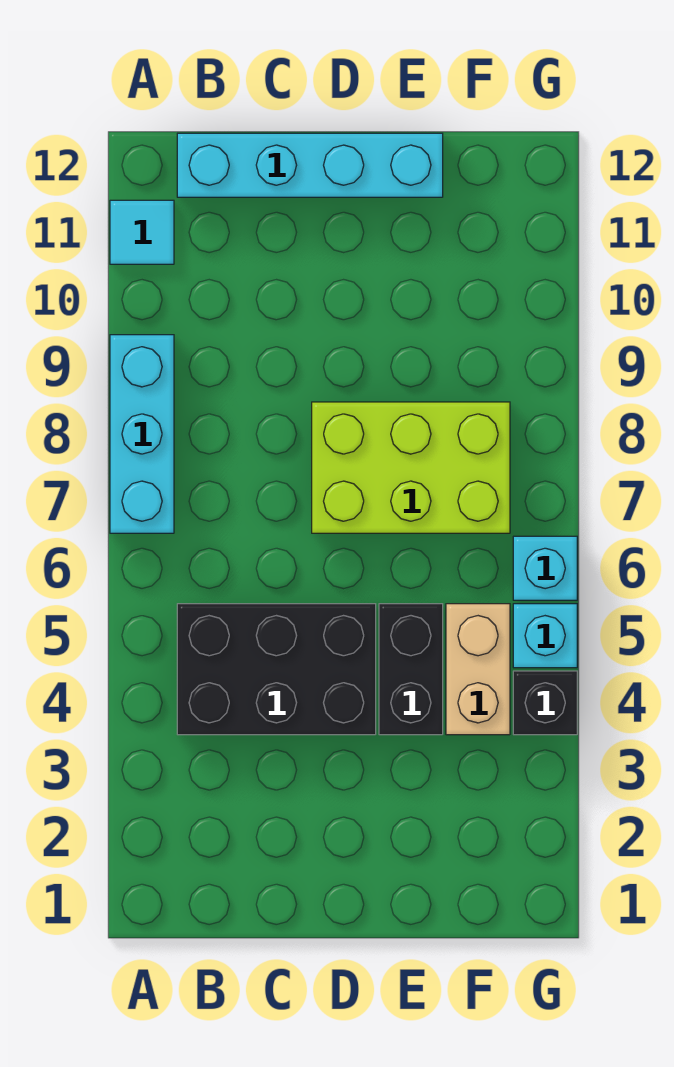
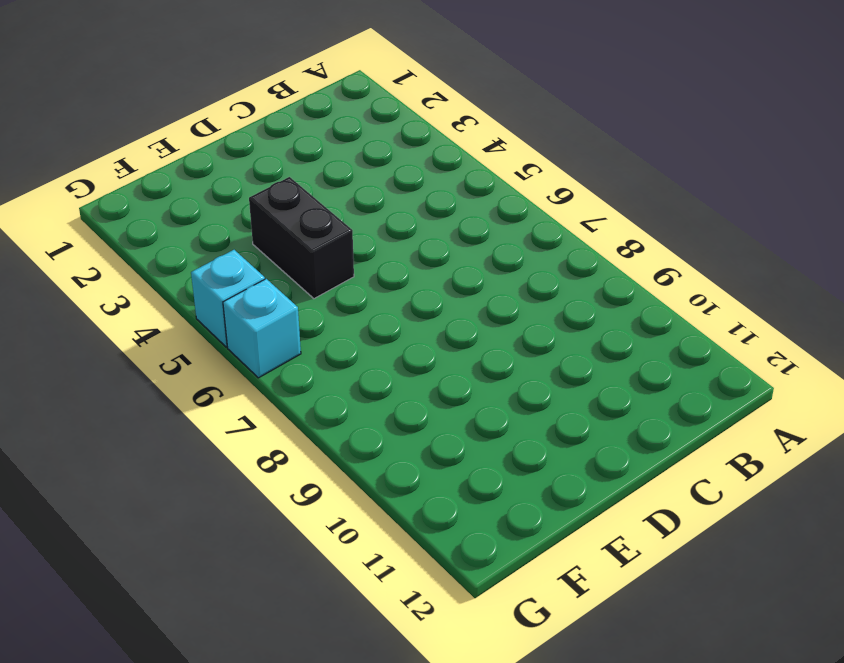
none -> cyan brick A7:A9 level 1
none -> cyan tile A11 level 1

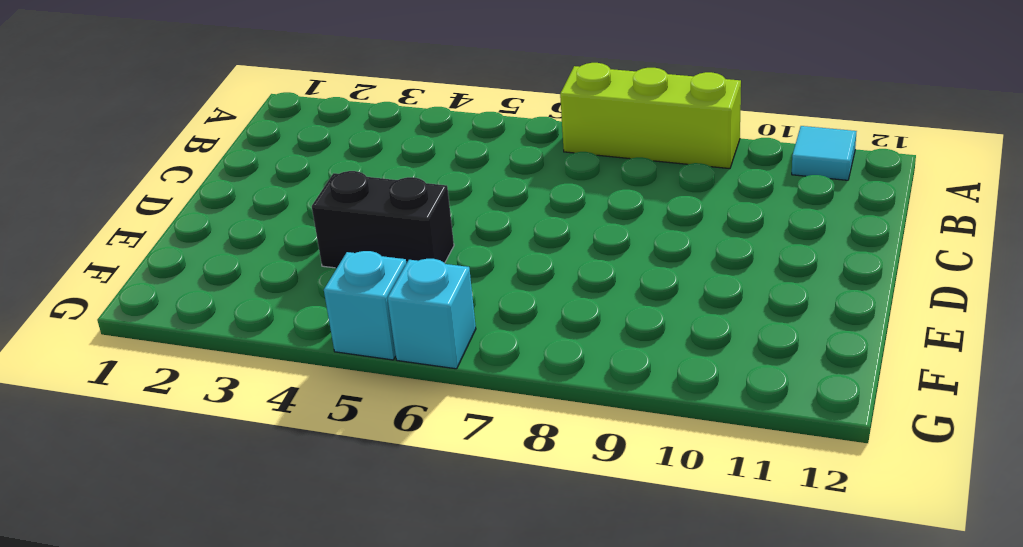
lime brick A7:A9 level 1 -> cyan brick A7:A9 level 1
none -> black brick B4:D5 level 1
none -> cyan brick B12:E12 level 1

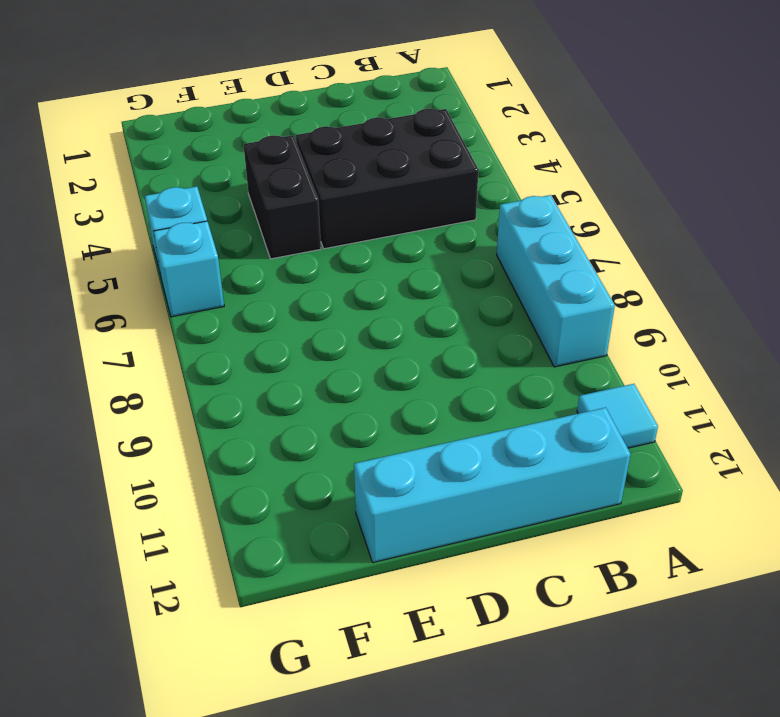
none -> lime brick D7:F8 level 1
none -> tan brick F4:F5 level 1

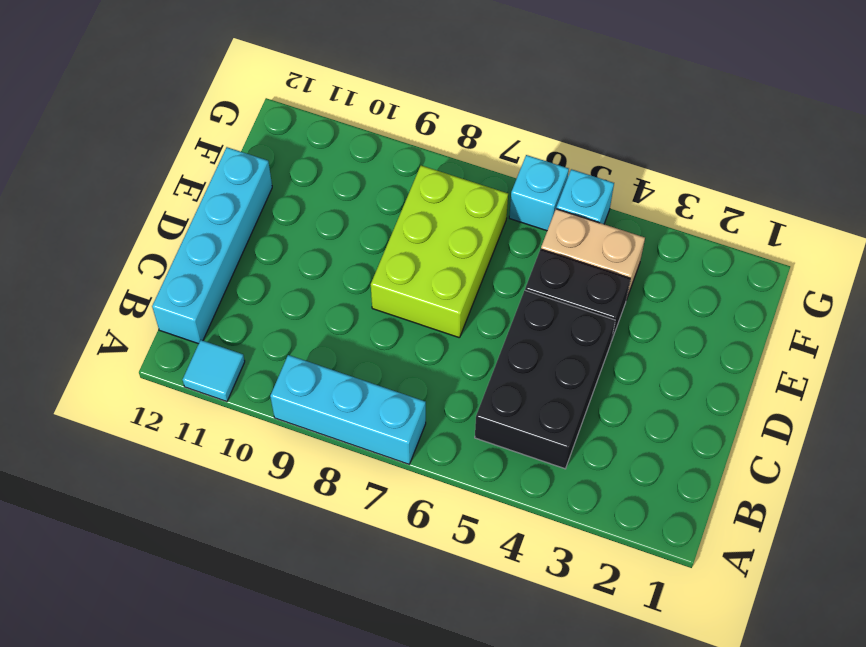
none -> black brick G4 level 1

